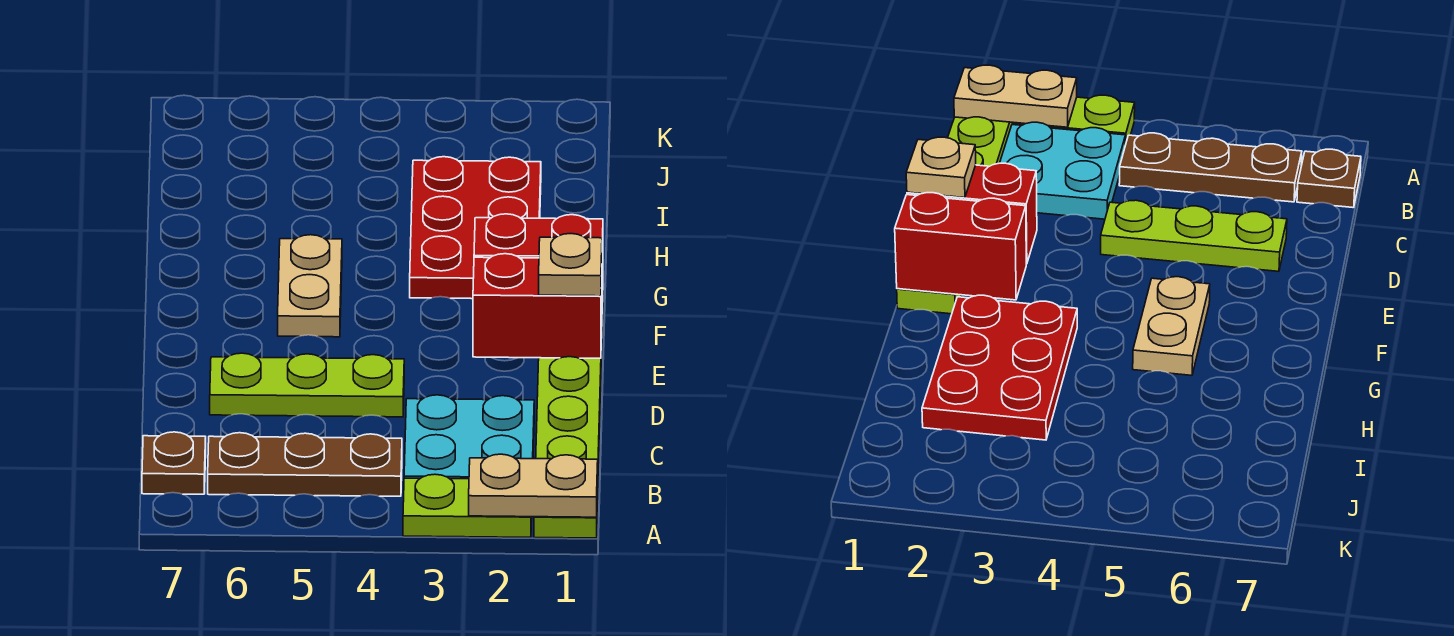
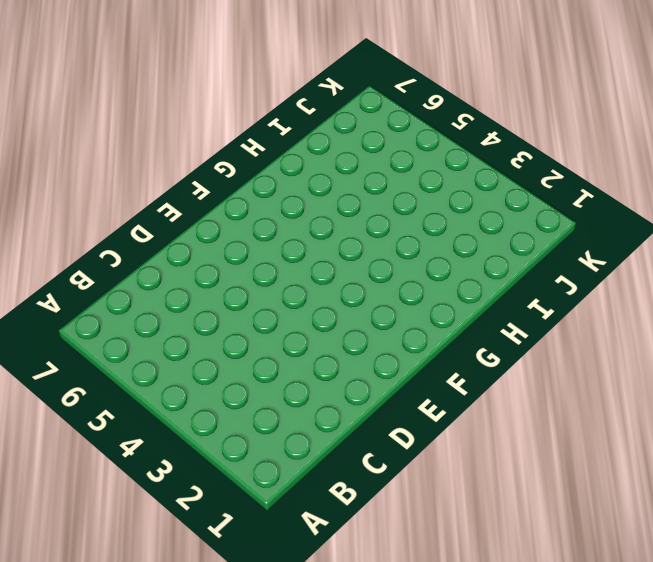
none -> lime plate A1:F1 level 1
none -> lime plate A2:A3 level 1
none -> cyan plate B2:C3 level 1

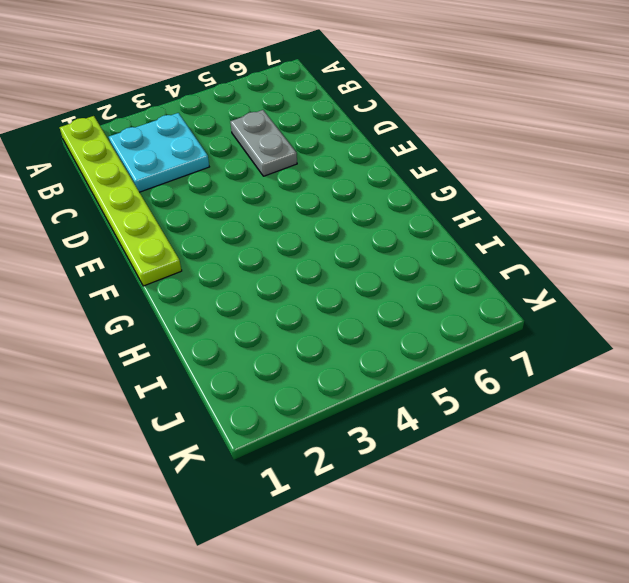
grey plate C5:D5 level 1 -> lime plate D4:D6 level 1
none -> lime plate A2:A3 level 1
none -> brown plate B4:B6 level 1
none -> brown plate B7 level 1

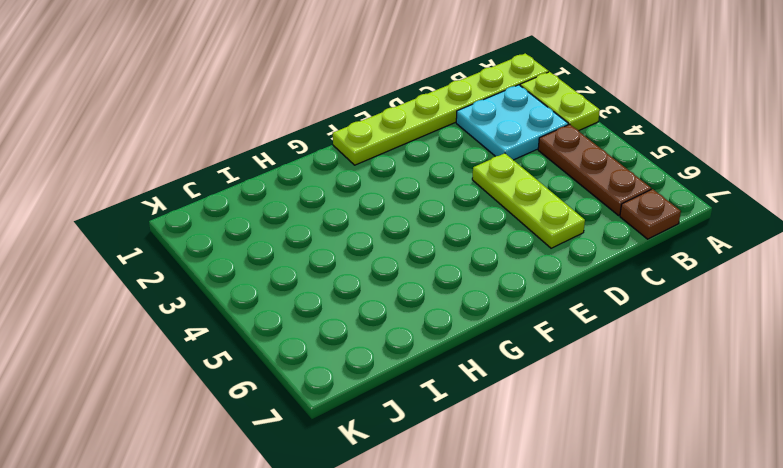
none -> tan plate F5:G5 level 1
none -> red plate G2:I3 level 1
none -> tan plate A1:A2 level 2

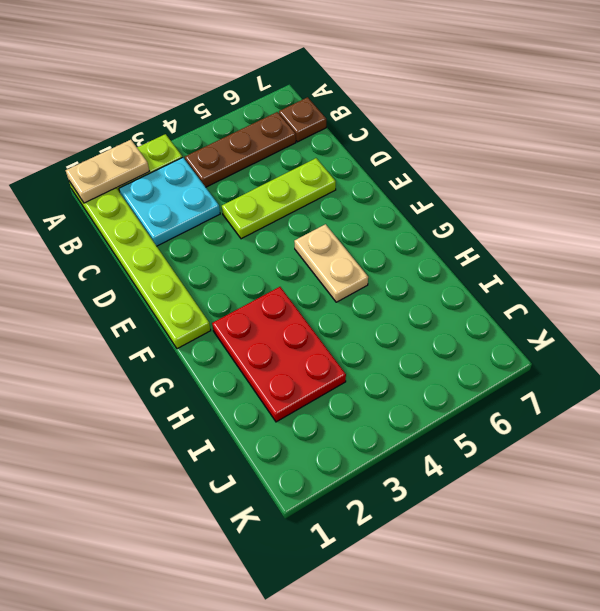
none -> red brick E1:E2 level 2
none -> red brick F1:F2 level 2
none -> tan plate E1 level 3

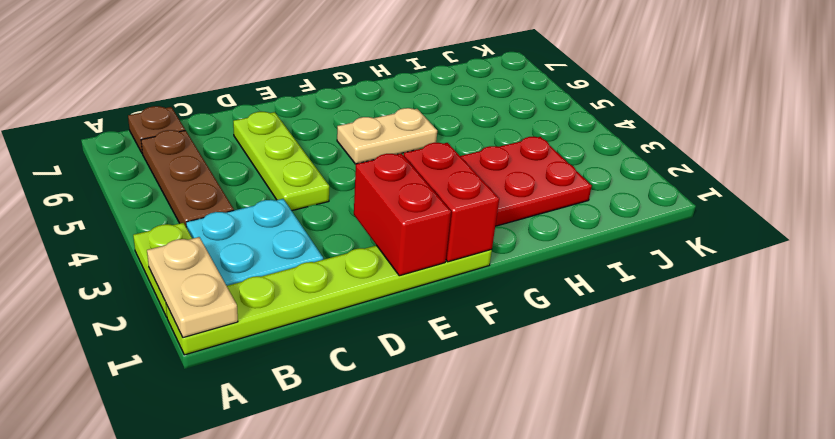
none -> tan plate E1 level 3

